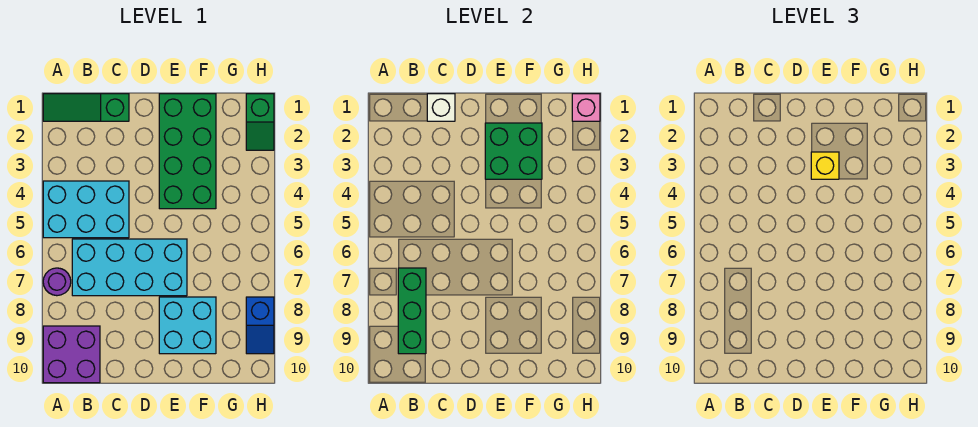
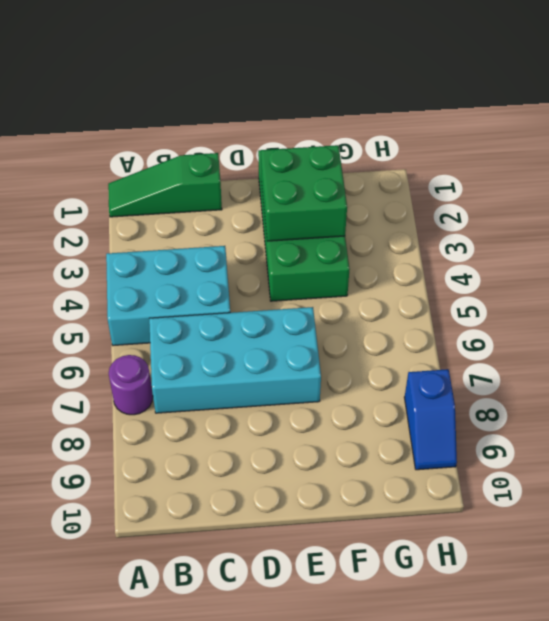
none -> purple brick A9:B10 level 1
none -> cyan brick E8:F9 level 1
none -> green slope H1:H2 level 1 top 1

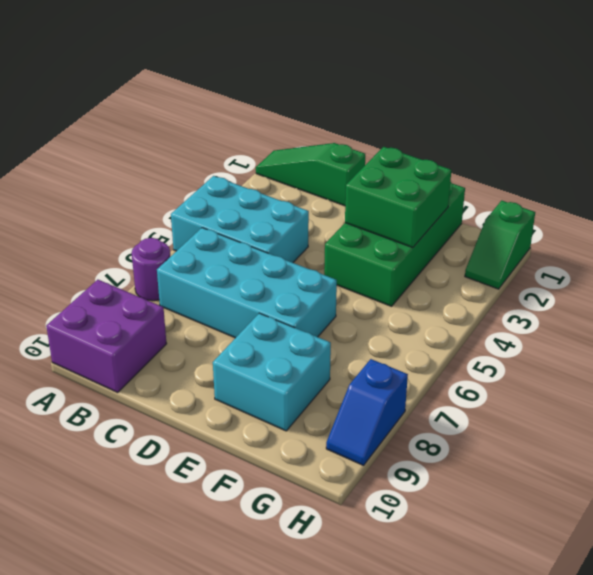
none -> green brick B7:B9 level 2
none -> white brick C1 level 2
none -> pink brick H1 level 2

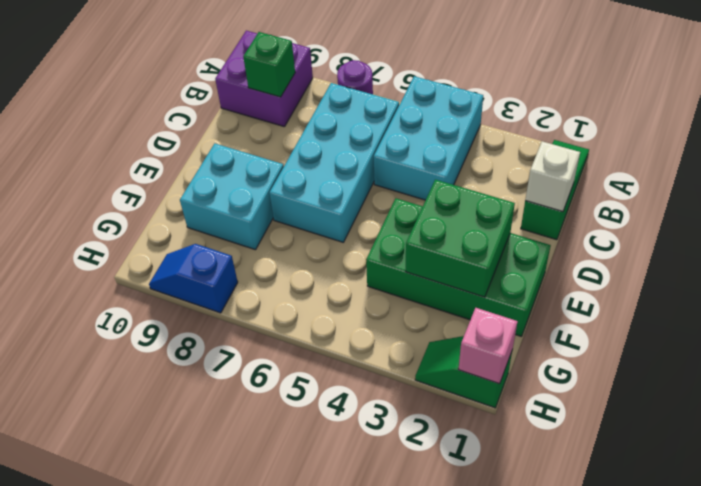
green brick B9 level 2 -> green brick B7:B9 level 2
none -> yellow brick E3 level 3

